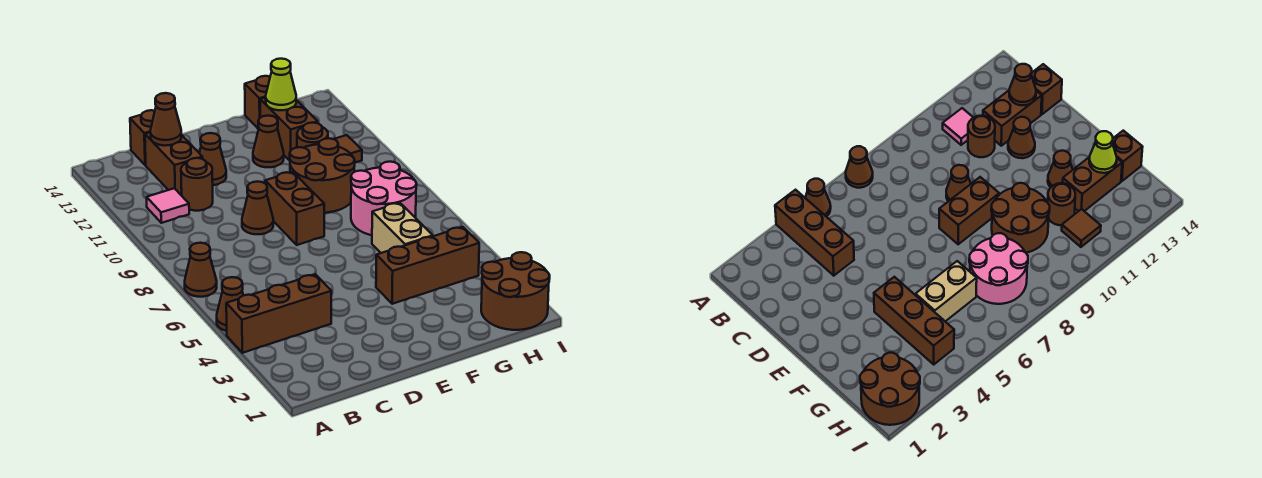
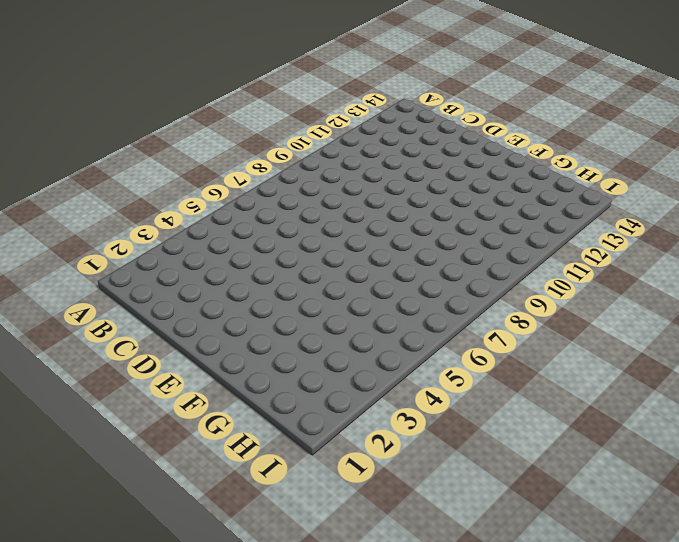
none -> brown brick A4:C4 level 1
none -> brown cone A5 level 1
none -> brown cone A7 level 1

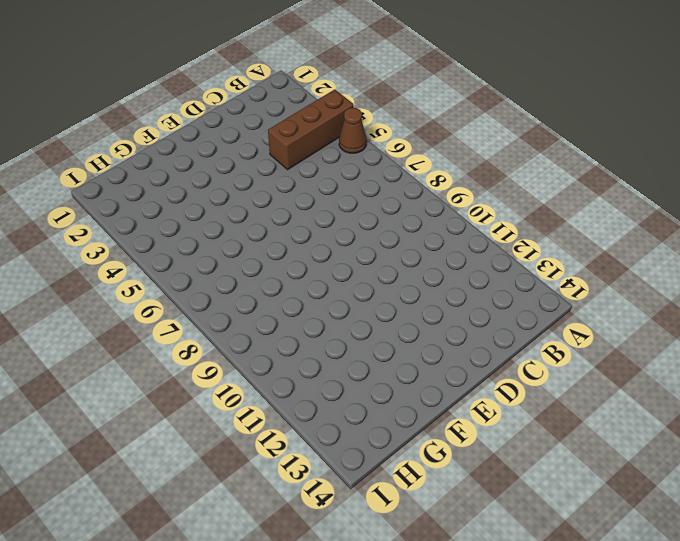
none -> brown cone A7 level 1
none -> pink tile B11 level 1
none -> brown round brick C11 level 1

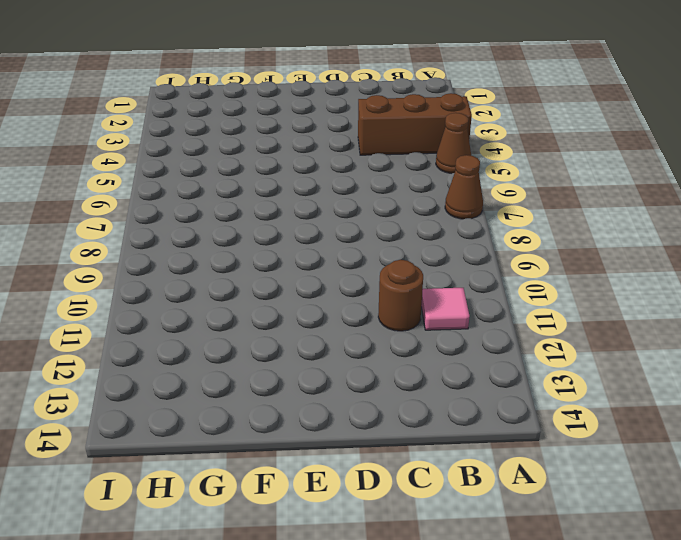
none -> brown brick C12:C13 level 1
none -> brown brick C14 level 1
none -> brown cone D9 level 1

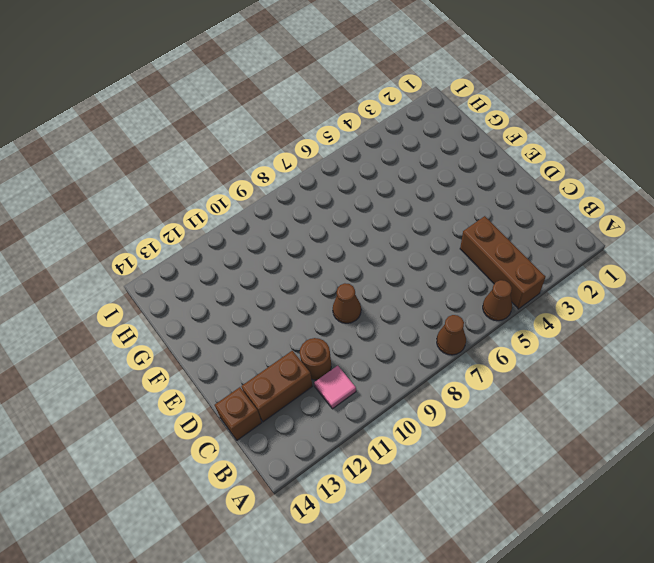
none -> brown cone D12 level 1
none -> brown brick E8:E9 level 1
none -> brown brick F4:H4 level 1

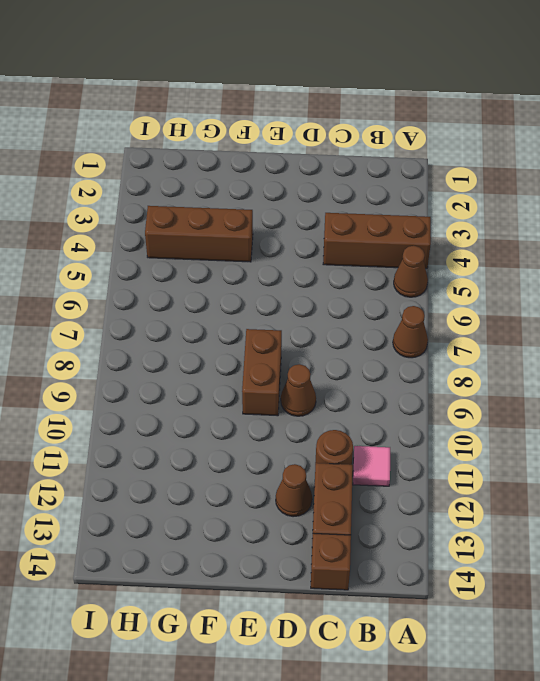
none -> brown round brick F9:G10 level 1
none -> brown cone F12 level 1
none -> tan brick G5:G6 level 1

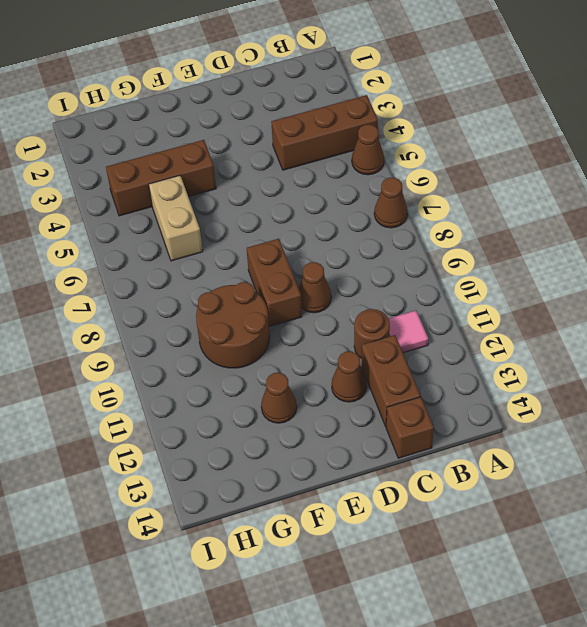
none -> pink round brick G7:H8 level 1
none -> brown round brick G11 level 1
none -> brown brick G12:G13 level 1

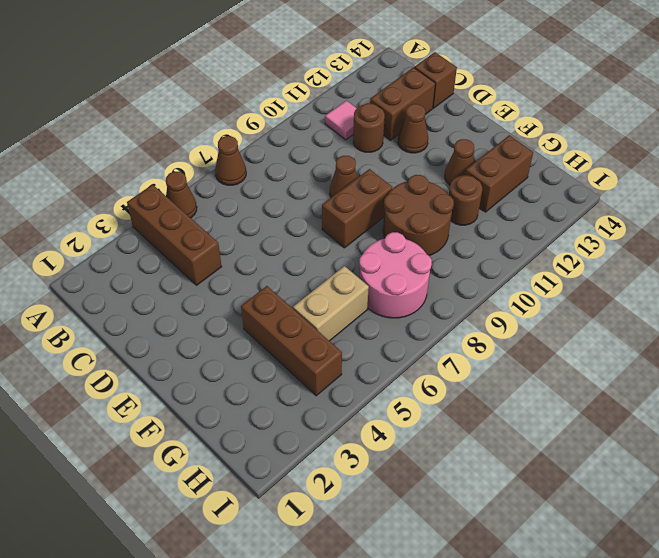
none -> brown brick G14 level 1
none -> brown round brick H1:I2 level 1
none -> brown tile H11 level 1

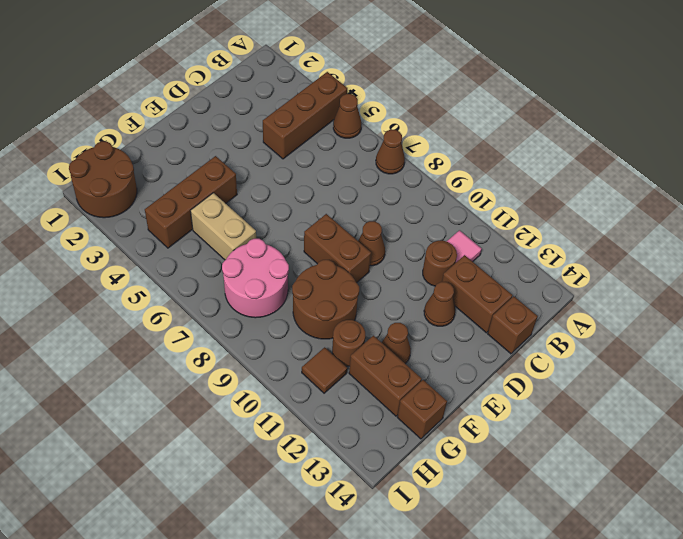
none -> brown cone C13 level 2
none -> lime cone G13 level 2

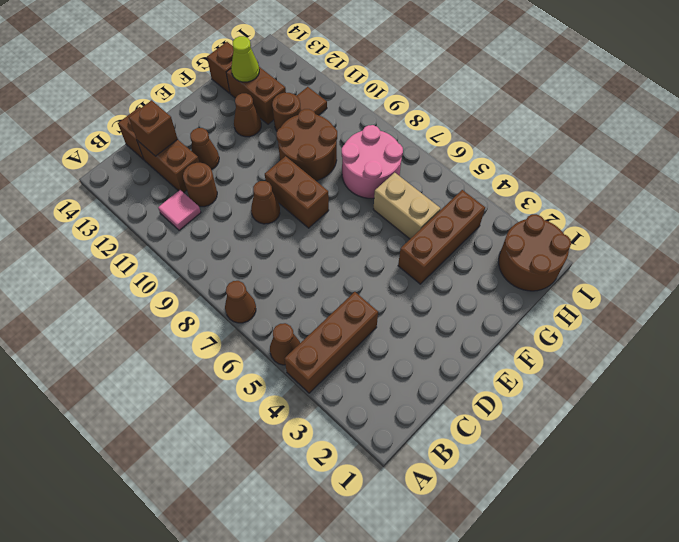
brown brick C13 level 2 -> brown cone C13 level 2

